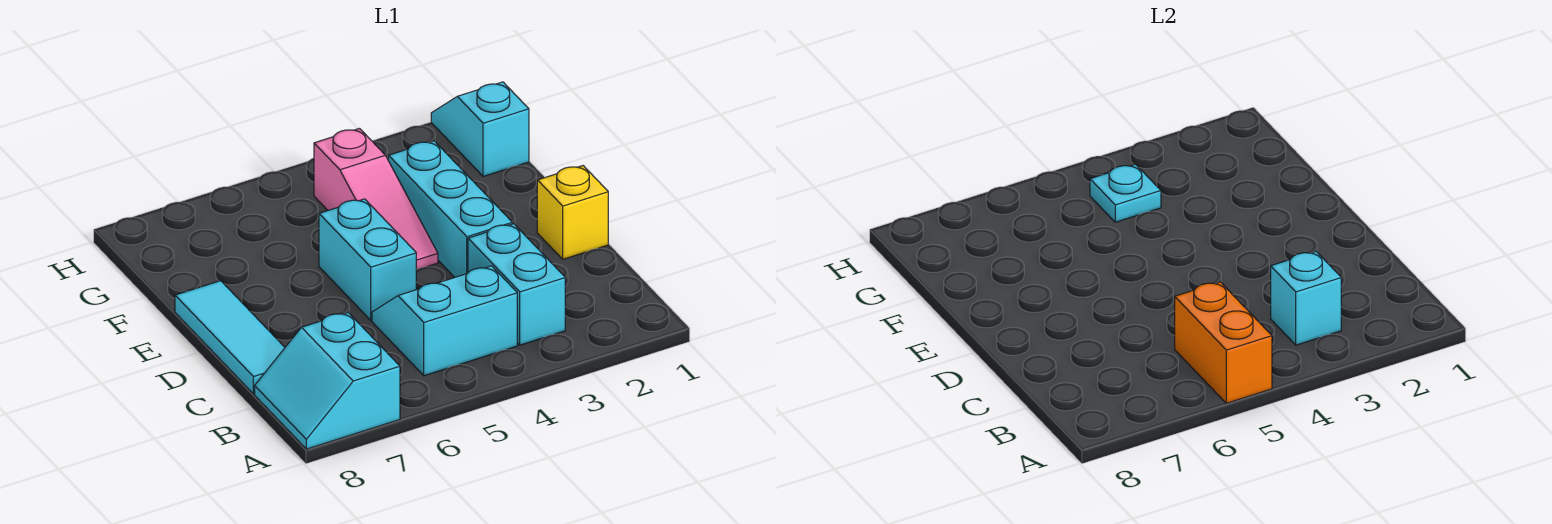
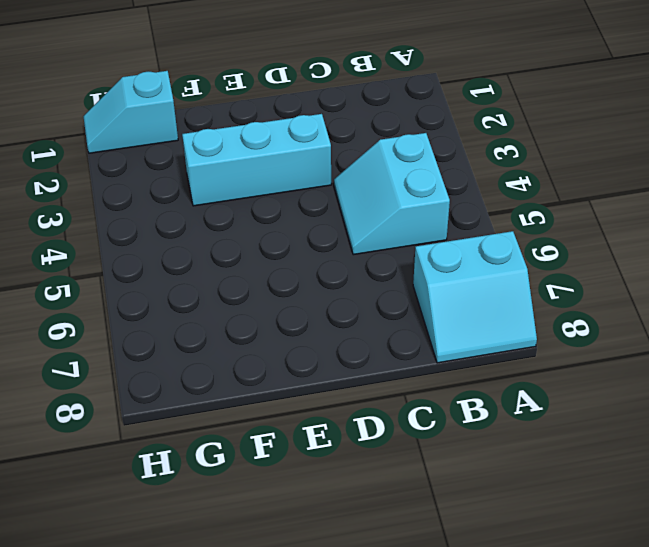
none -> cyan brick B3:C3 level 1
none -> cyan tile C8:E8 level 1
none -> yellow brick D1 level 1

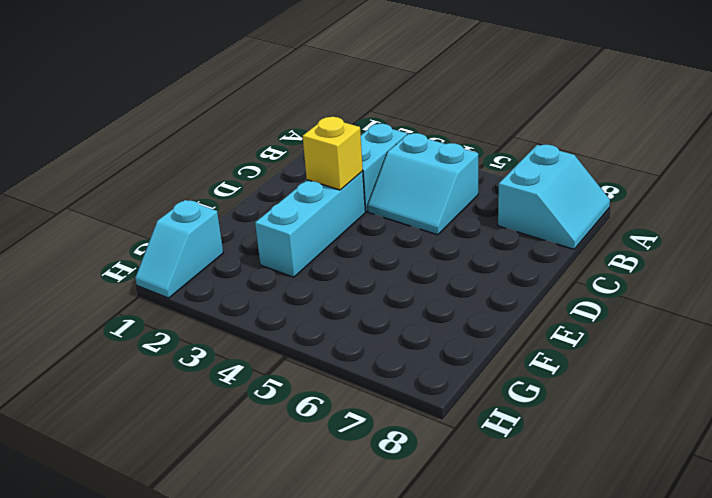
yellow brick D3 level 2 -> yellow brick D1 level 1
none -> cyan tile C8:E8 level 1
none -> cyan brick D5:E5 level 1
none -> pink slope E4:G4 level 1 top G

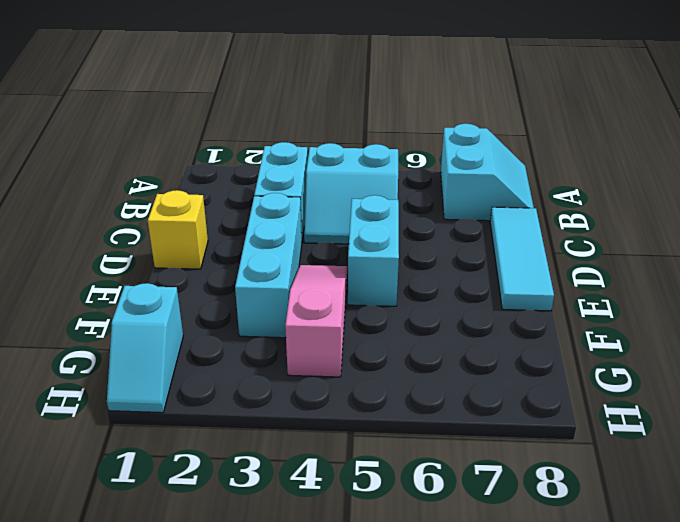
none -> orange brick A5:B5 level 2
none -> cyan brick B3 level 2
none -> cyan plate G4 level 2

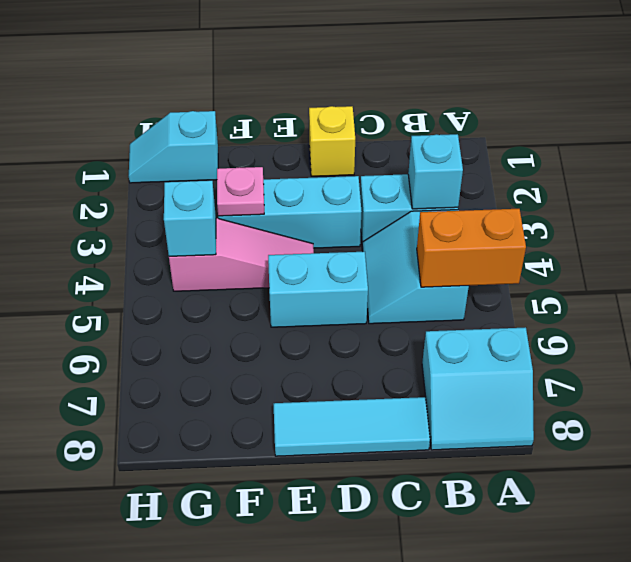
pink plate F3 level 2 -> none
cyan brick G4 level 2 -> cyan plate G4 level 2

